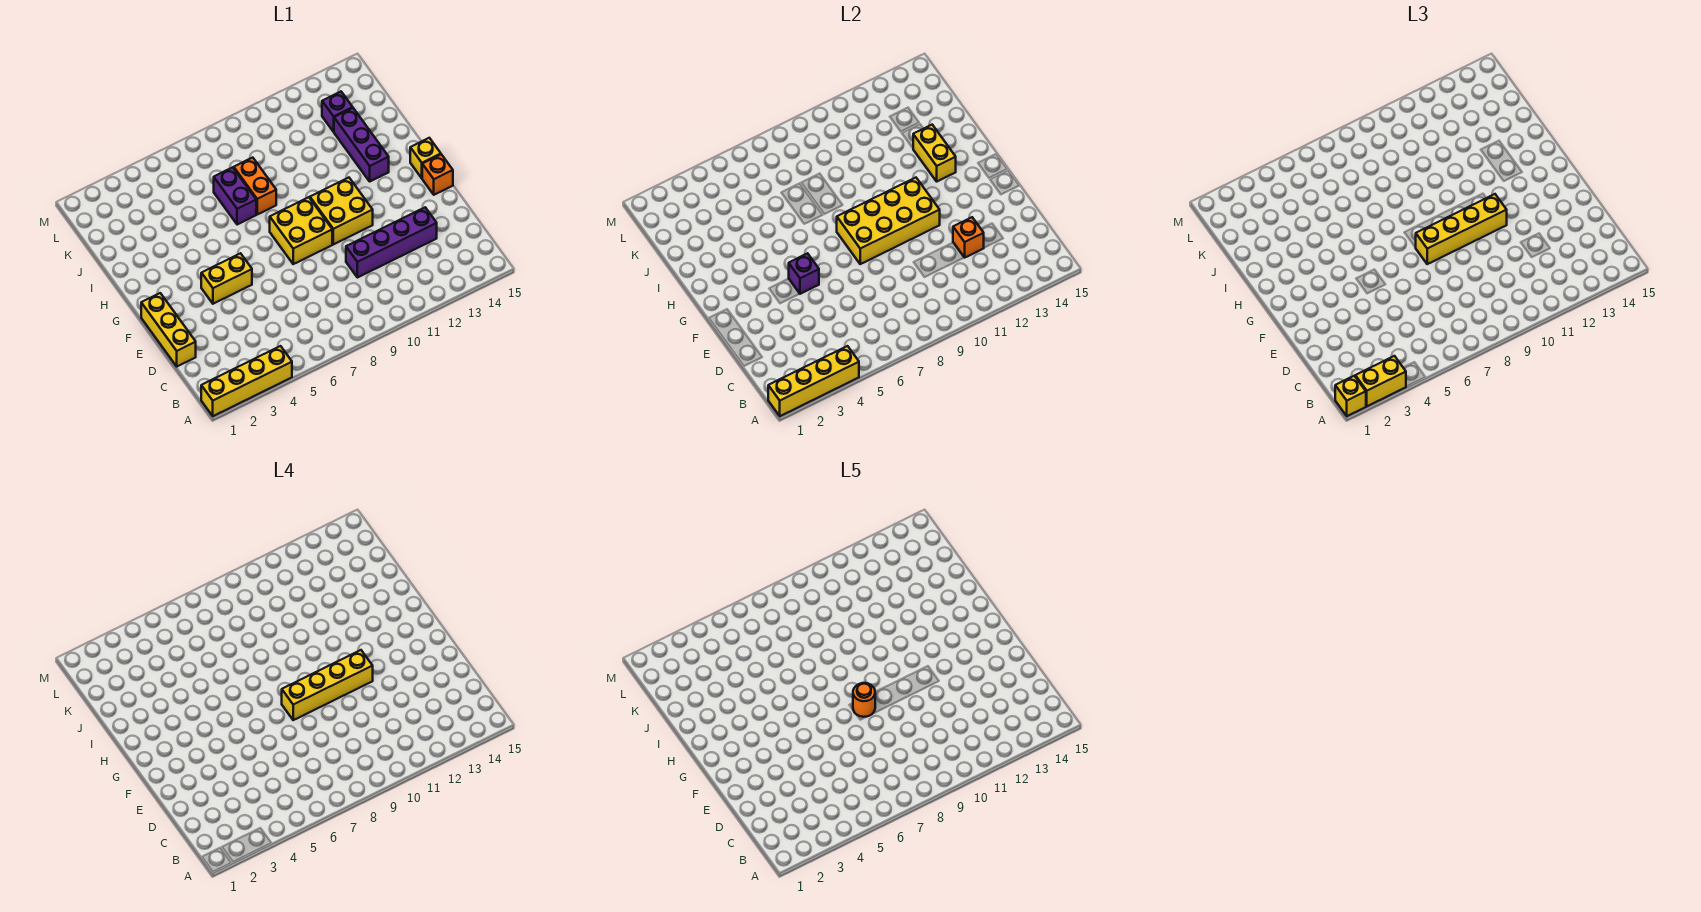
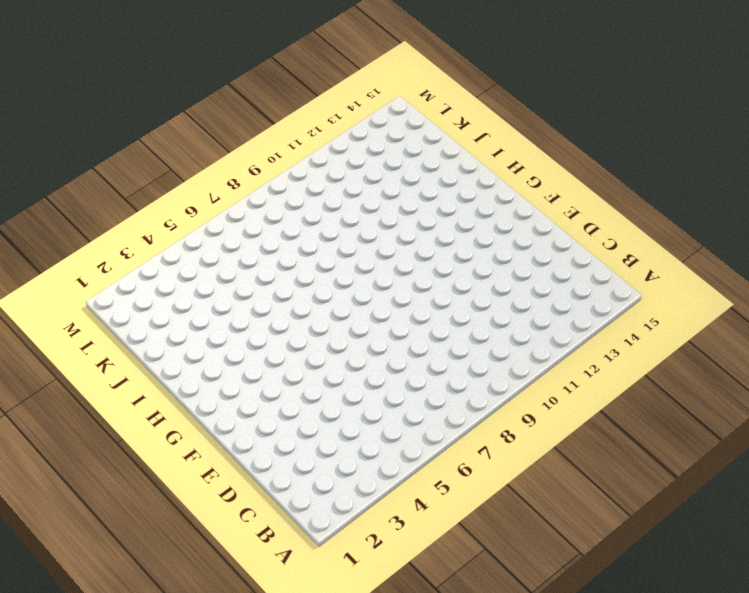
none -> yellow brick A1:A4 level 1
none -> yellow brick D1:F1 level 1
none -> purple brick D10:D13 level 1

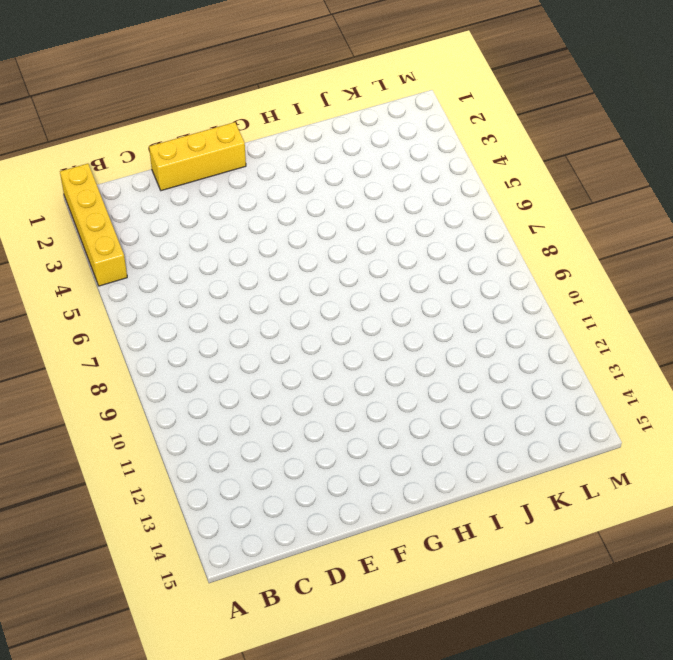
none -> purple brick D10:D13 level 1
none -> yellow brick F4:F5 level 1
none -> yellow brick F8:G9 level 1

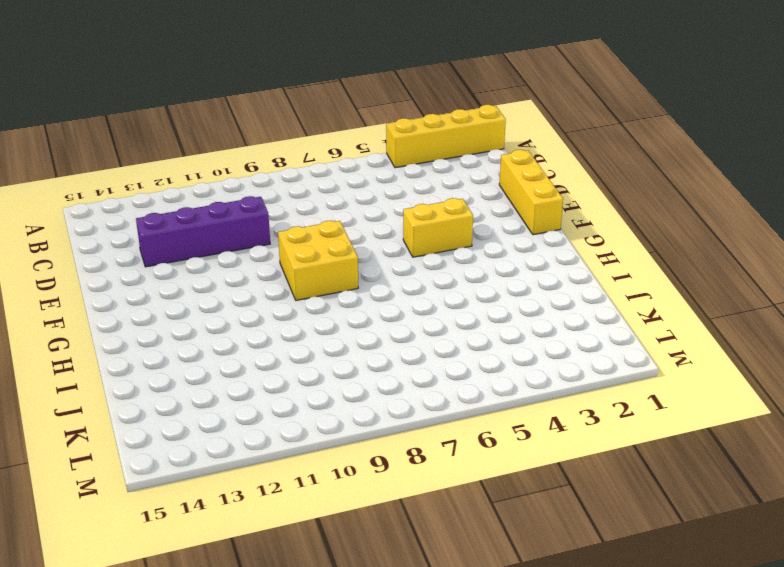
none -> yellow brick F10:G11 level 1
none -> orange brick F15 level 1
none -> yellow brick G15 level 1

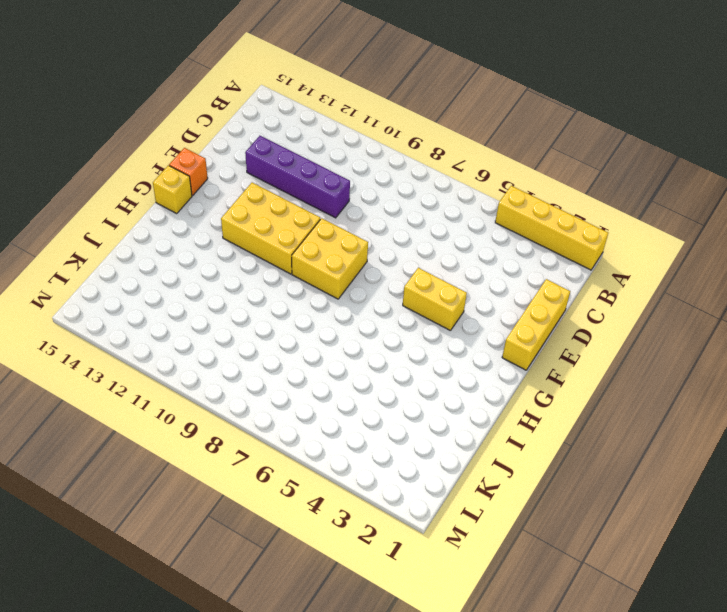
yellow brick F10:G12 level 1 -> yellow brick F10:G11 level 1
none -> purple brick H13:J13 level 1
none -> purple brick I7:J7 level 1
none -> orange brick I8:J8 level 1

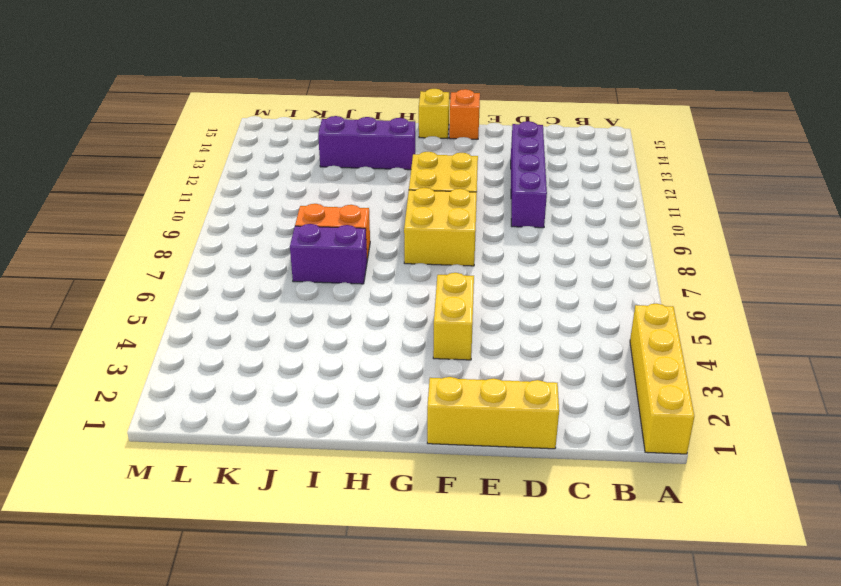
none -> purple brick K13 level 1
none -> yellow brick A1:A4 level 2
none -> orange brick D12 level 2

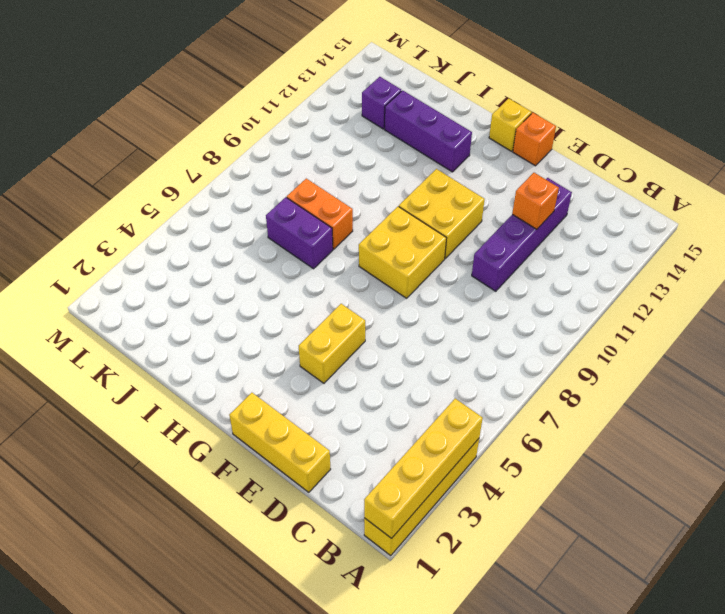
none -> purple brick F5 level 2
none -> yellow brick F8:G11 level 2
none -> yellow brick H13:I13 level 2

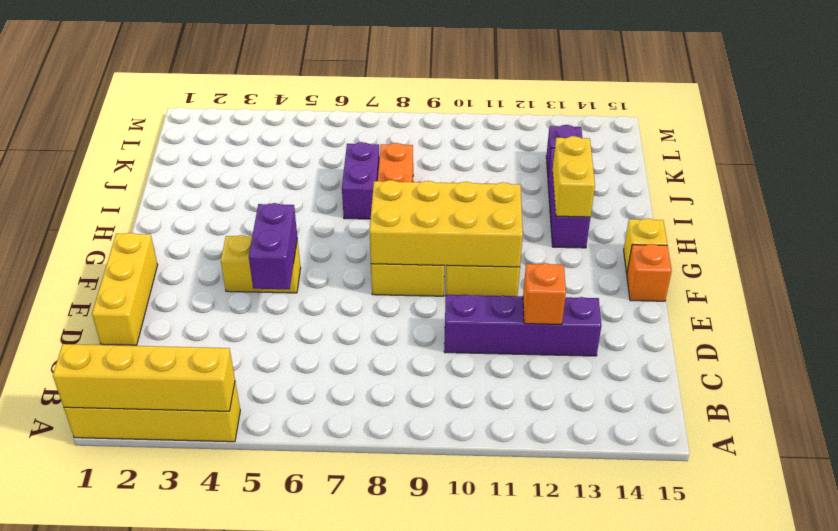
purple brick E5:F5 level 2 -> purple brick F5 level 2
none -> yellow brick A1 level 3
none -> yellow brick A2:A3 level 3
none -> yellow brick F8:F11 level 3

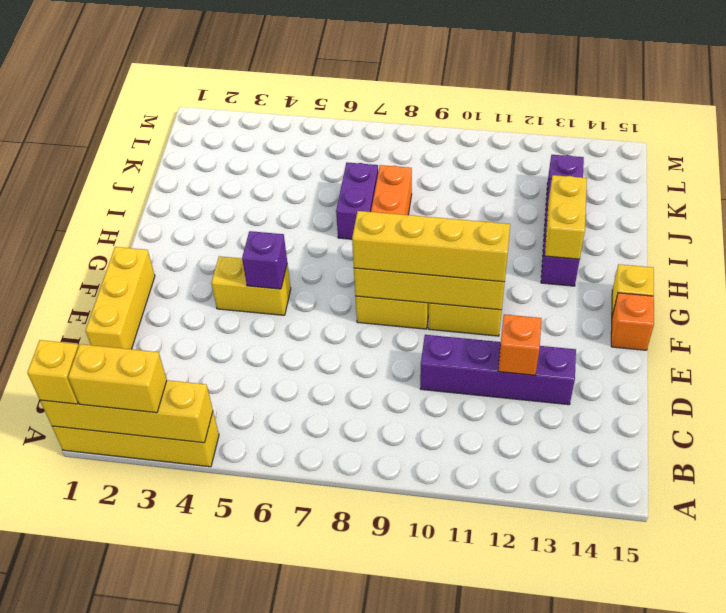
none -> yellow brick F8:F11 level 4
none -> orange round brick F8 level 5

